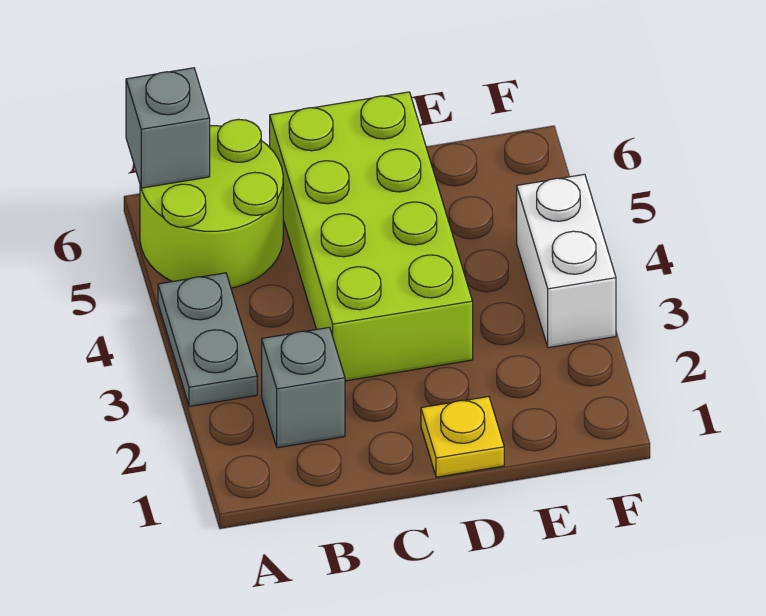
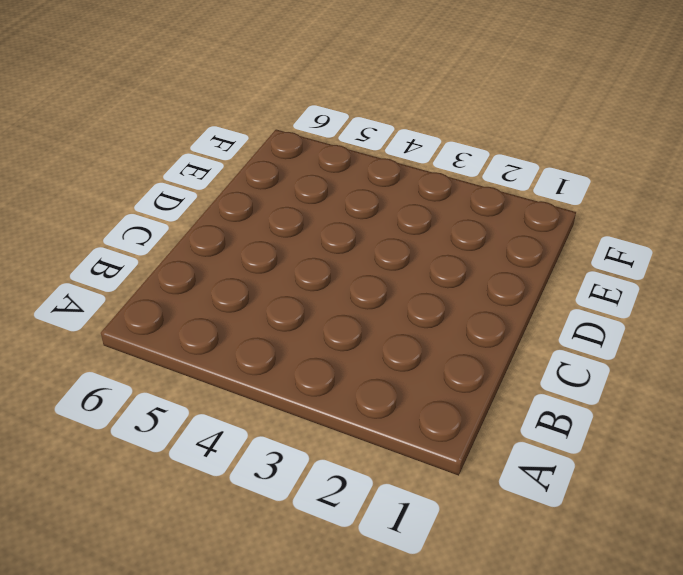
none -> grey plate A3:A4 level 1
none -> lime round brick A5:B6 level 1

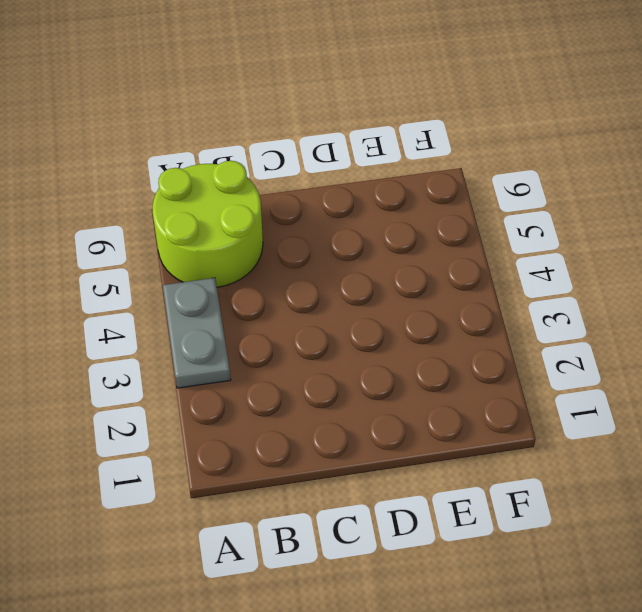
none -> grey brick B2 level 1
none -> lime brick C3:D6 level 1

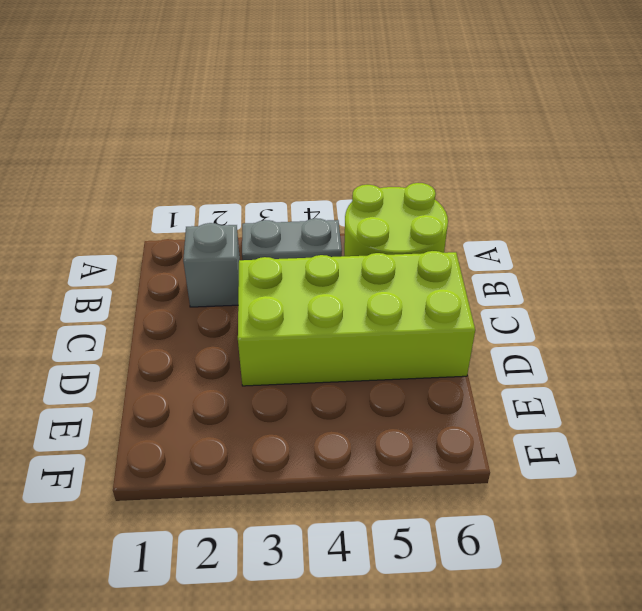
none -> yellow plate D1 level 1
none -> white brick F3:F4 level 1

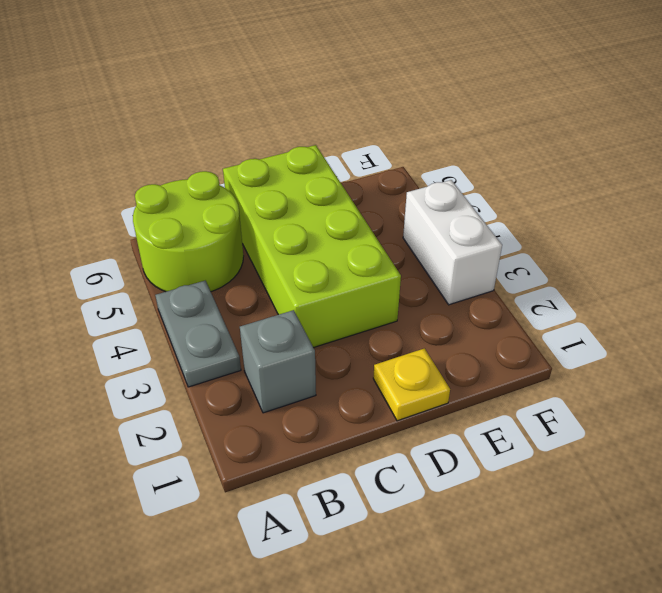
none -> grey brick A6 level 2

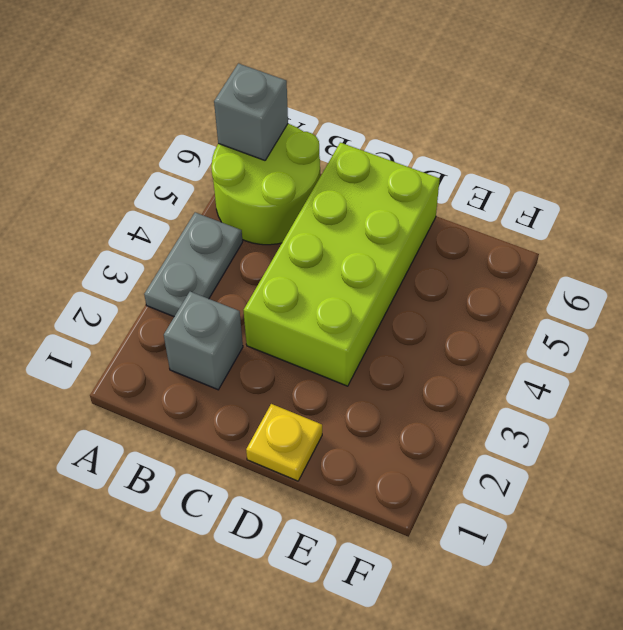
none -> white brick F3:F4 level 1

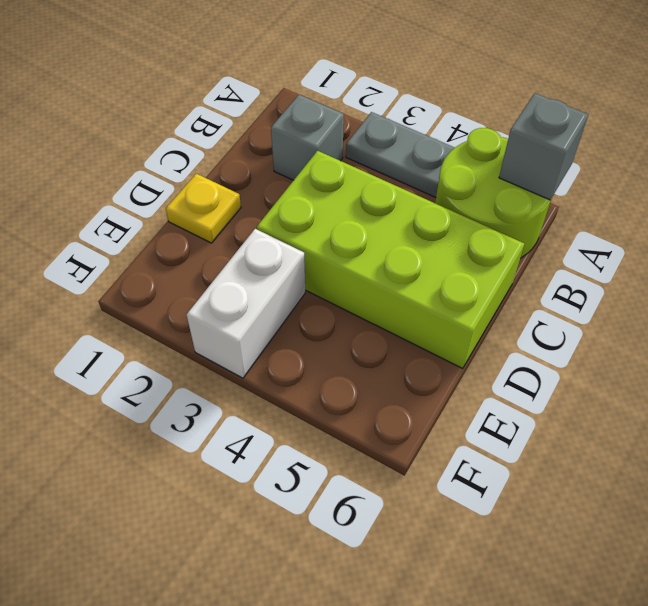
white brick E3:F3 level 1 -> white brick F3:F4 level 1

